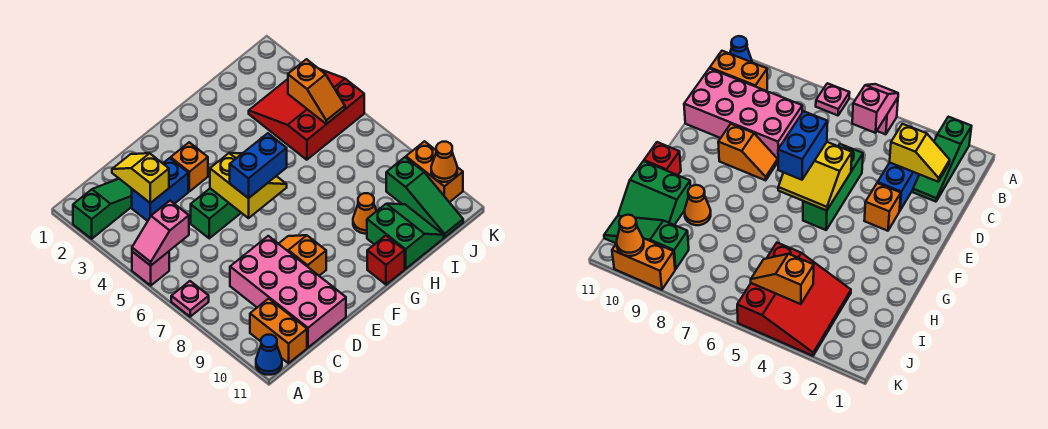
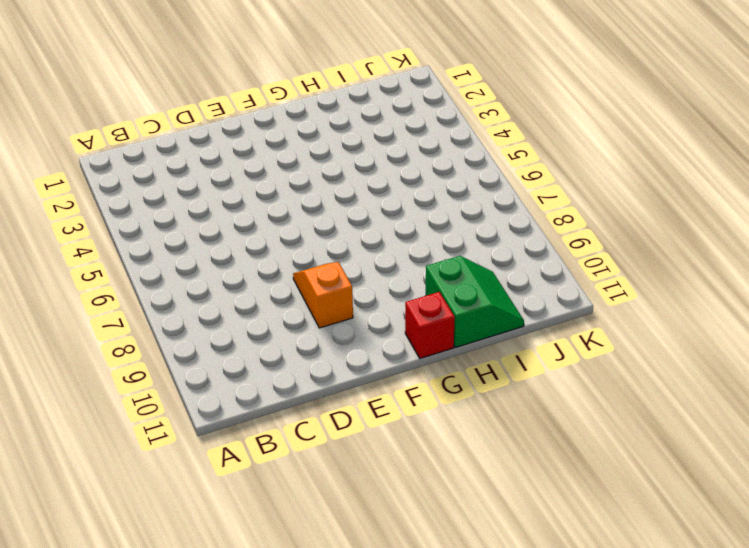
none -> green slope A2:C2 level 1 top A
none -> pink brick A5 level 1
none -> pink plate A7 level 1

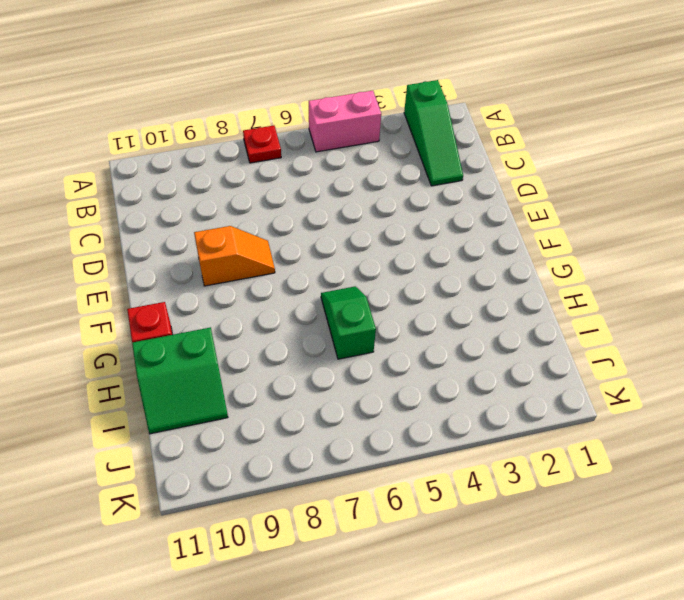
pink brick A4:A5 level 1 -> pink brick A5 level 1
red plate A7 level 1 -> pink plate A7 level 1
green slope G6:H6 level 1 top H -> none
none -> blue cone A11 level 1
none -> orange brick B10:B11 level 1
none -> blue brick C3:D3 level 1

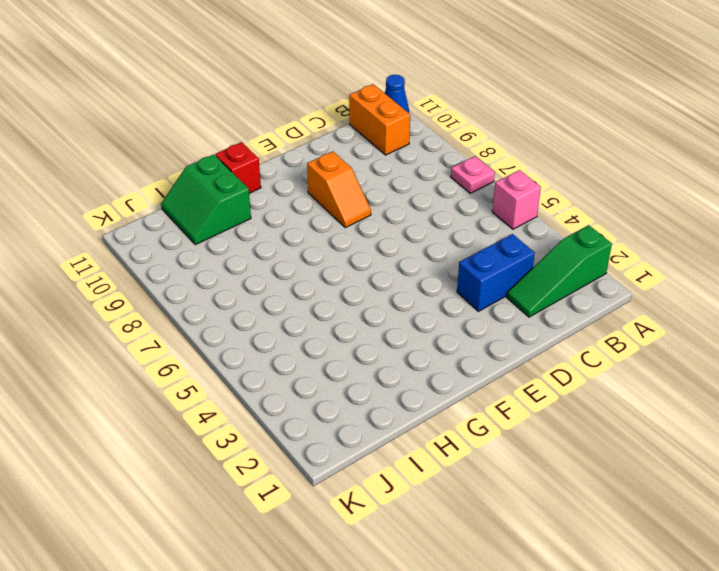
none -> pink brick C8:D11 level 1
none -> green brick D5:F5 level 1
none -> orange brick E3 level 1

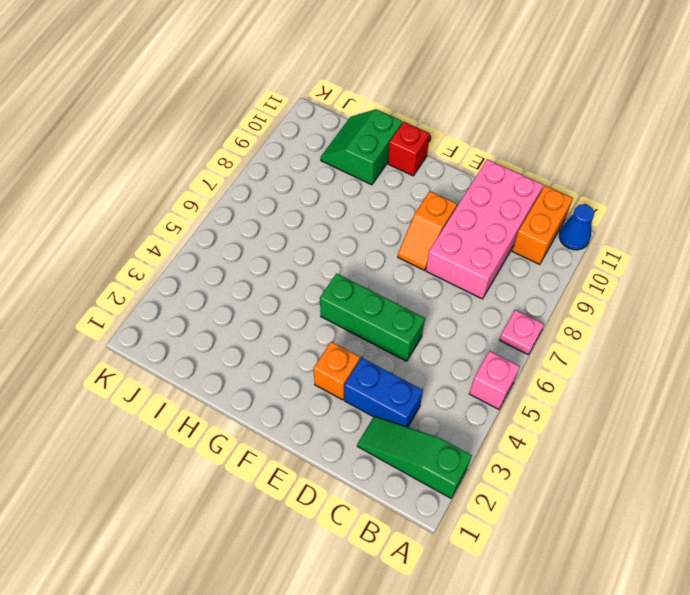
none -> orange cone H9 level 1
none -> red slope I3:K5 level 1 top 5
none -> green slope J9:J11 level 1 top 9

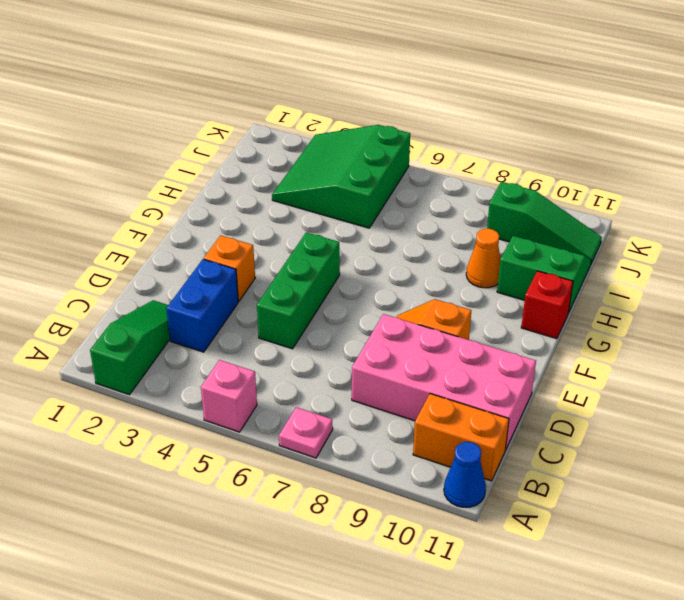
green slope I3:K5 level 1 top 5 -> red slope I3:K5 level 1 top 5
none -> orange brick K9:K10 level 1
none -> pink slope A5:B5 level 2 top B
none -> yellow slope C2:C3 level 2 top 3

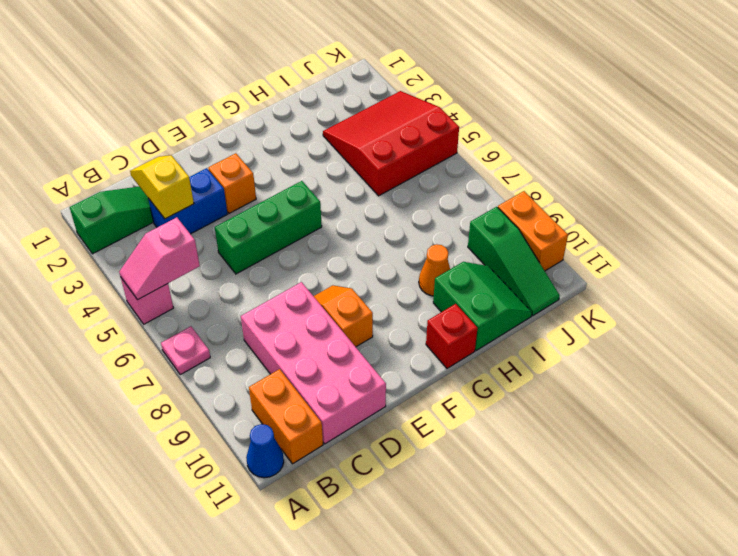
none -> yellow slope E5:F6 level 2 top E
none -> orange slope J4:J5 level 2 top 4
none -> orange cone K10 level 2

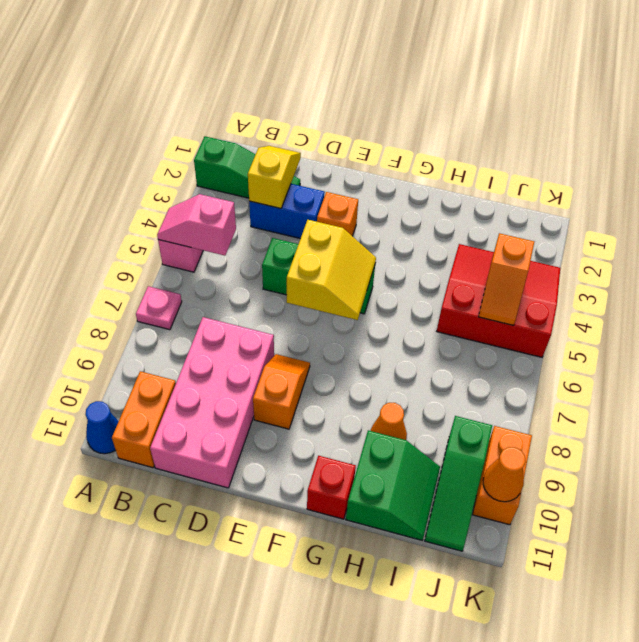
none -> blue brick E6:F6 level 3

